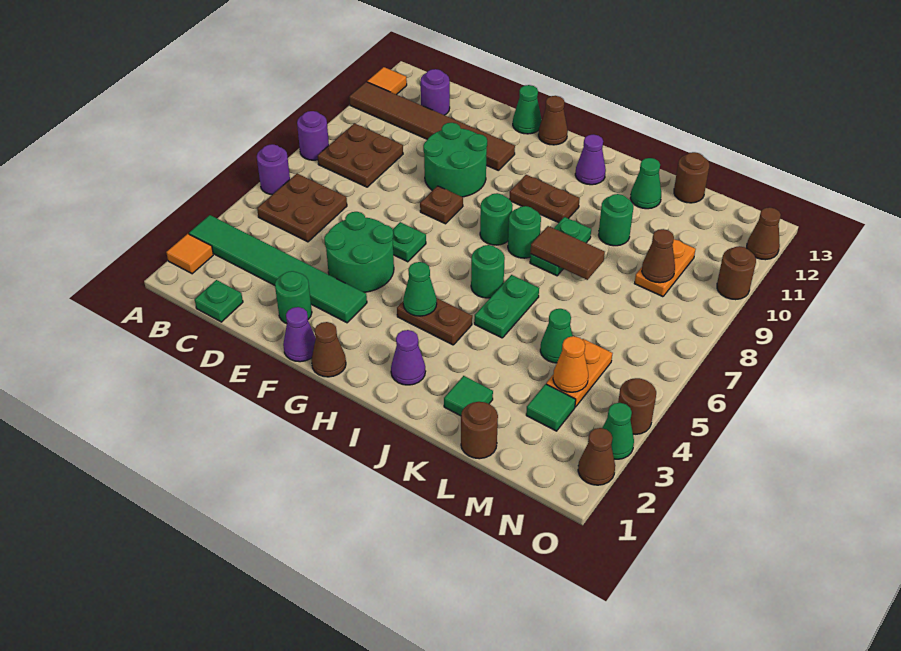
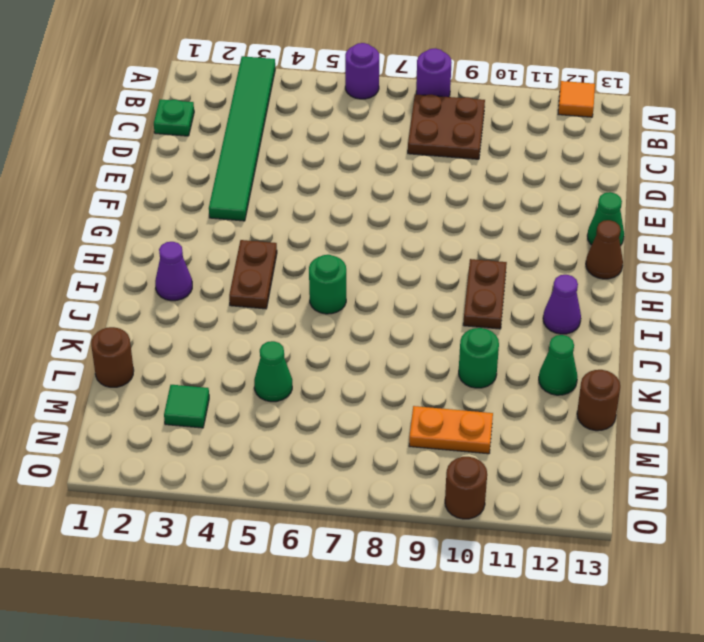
none -> orange tile A2 level 1
none -> brown tile A11:F11 level 1
none -> brown plate B5:C6 level 1
none -> purple round brick C12 level 1

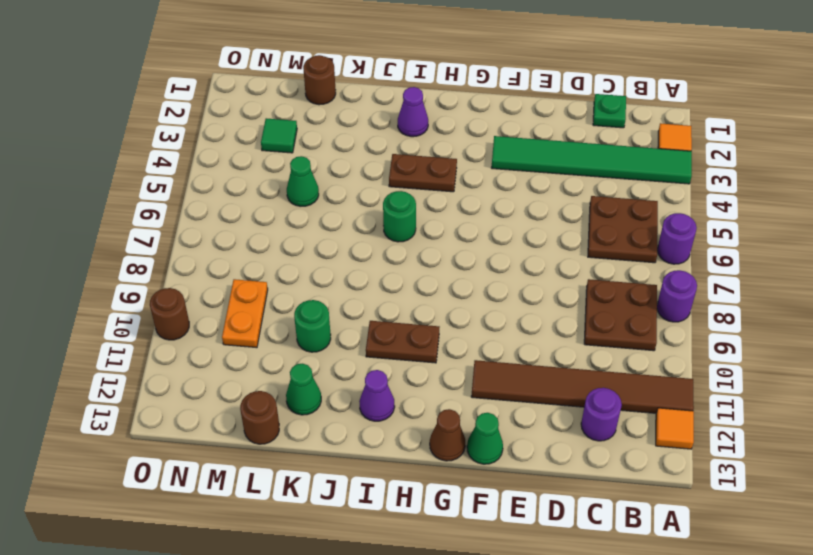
none -> green round brick E2 level 1
none -> green round brick E4:F5 level 1
none -> green round brick E9:F10 level 1
none -> purple cone F1 level 1

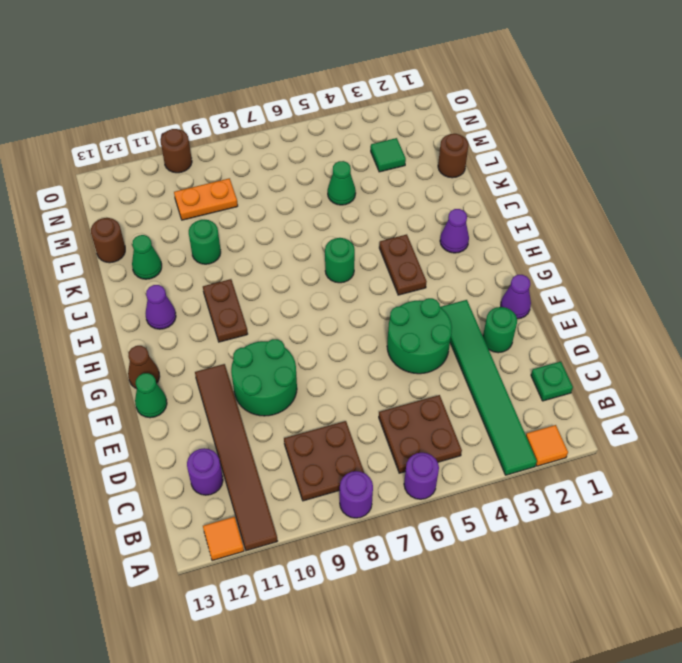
none -> green plate F6 level 1
none -> brown plate F8 level 1
none -> brown cone G1 level 1
none -> green round brick H8 level 1

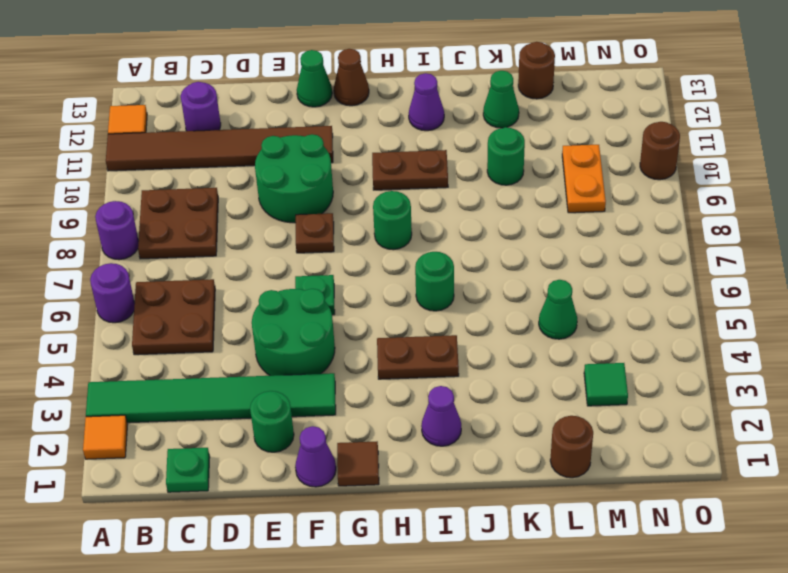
brown tile G1 level 1 -> brown cone G1 level 1
none -> green round brick I8 level 1
none -> green plate J5:J6 level 1
none -> green plate J8:J9 level 1
none -> green tile K2 level 1

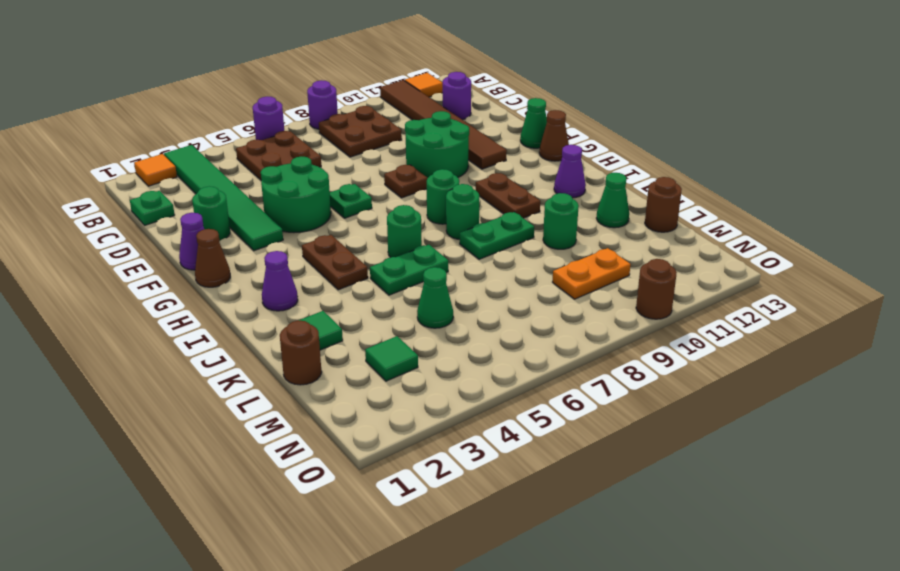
none -> orange plate M4:M5 level 1
none -> brown cone O2 level 1
none -> green cone O3 level 1
none -> brown round brick O4 level 1

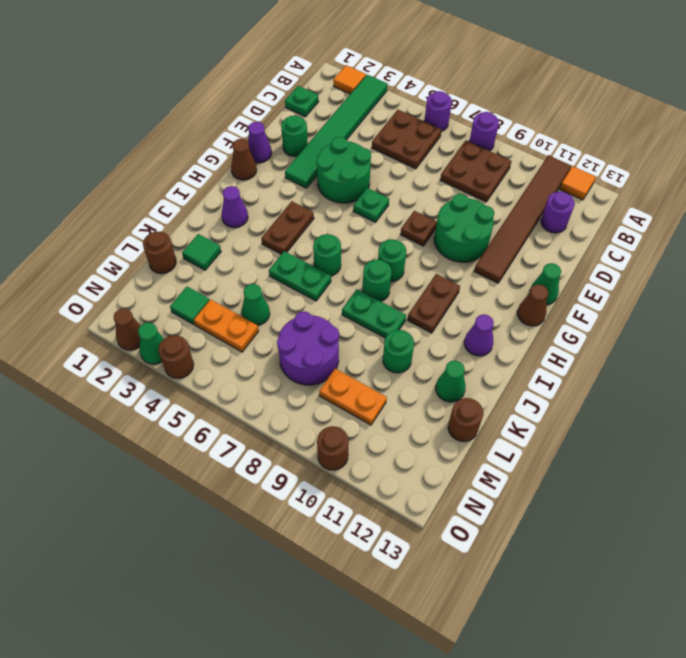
purple round brick L7:M8 level 1 -> none
none -> brown cone O12 level 1
none -> green cone H4 level 2
none -> brown tile J8:K8 level 2
none -> orange cone M4 level 2

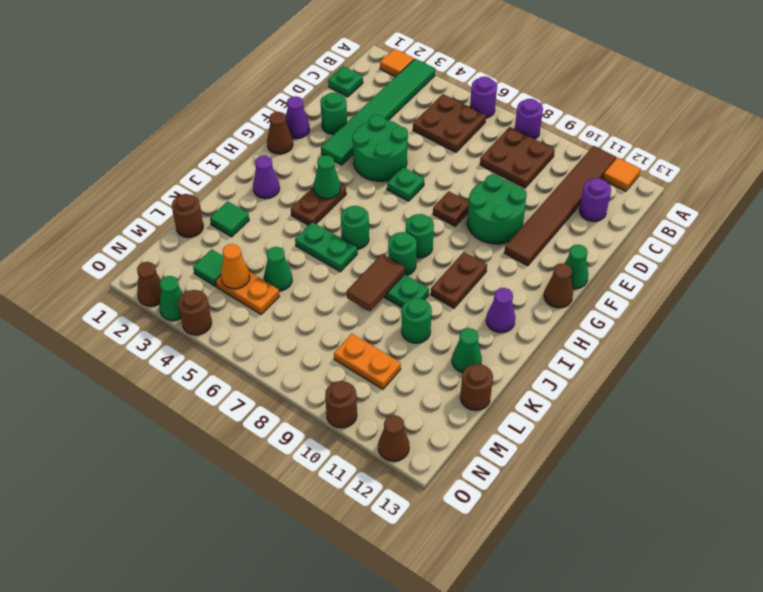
none -> brown cone M9 level 2

